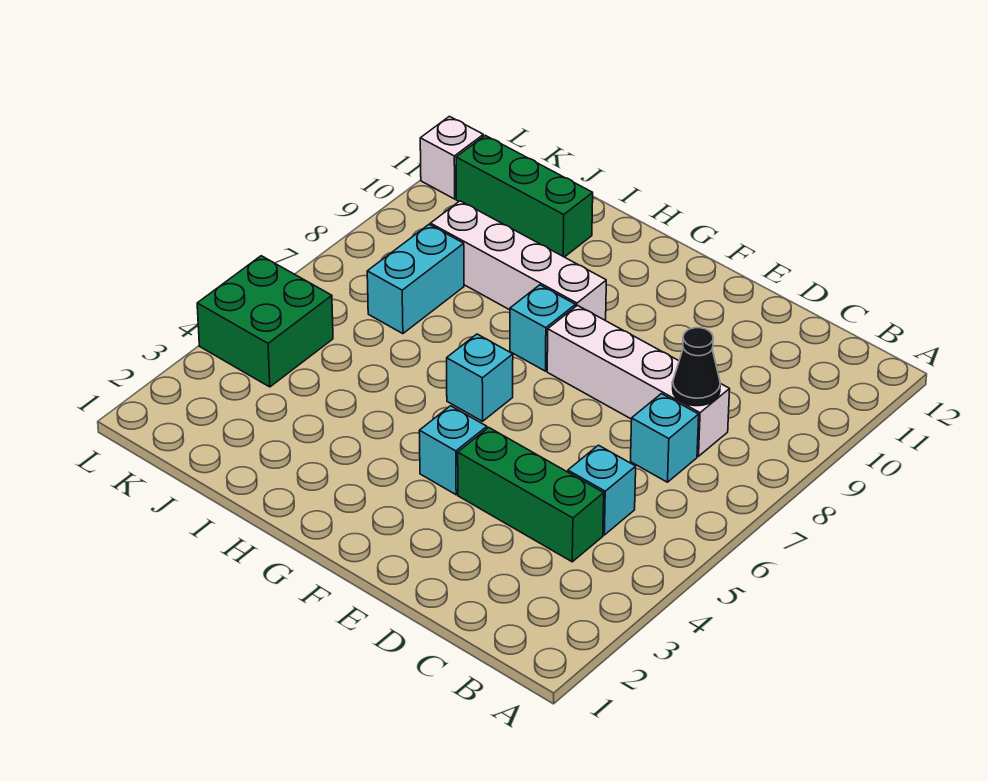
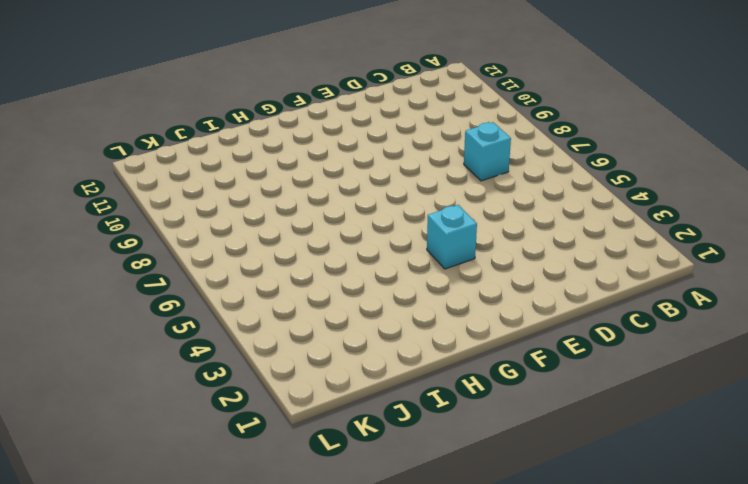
none -> green brick C4:E4 level 1
none -> cyan brick C5 level 1
none -> white brick C8:F8 level 1

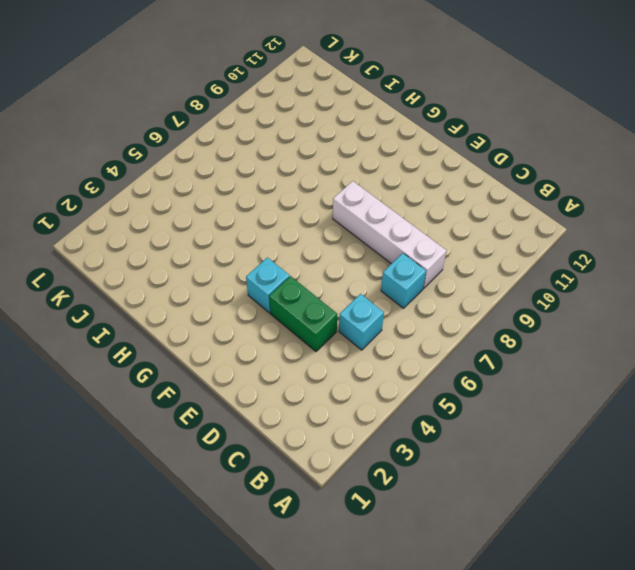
green brick D4:E4 level 1 -> green brick C4:E4 level 1
none -> cyan brick G6 level 1
none -> cyan brick G8 level 1
none -> white brick G9:J9 level 1

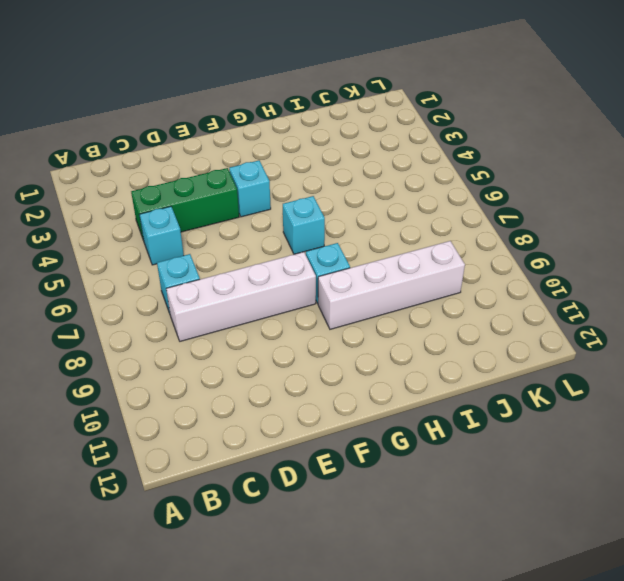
none -> green brick I11:K11 level 1
none -> cyan brick J7:J8 level 1
none -> green brick K4:L5 level 1

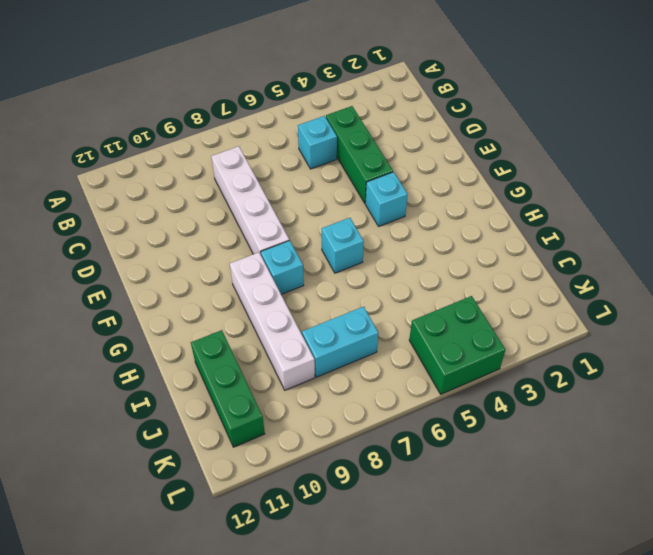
none -> cyan brick C7 level 1
none -> white brick L11 level 1
none -> black cone C8 level 2

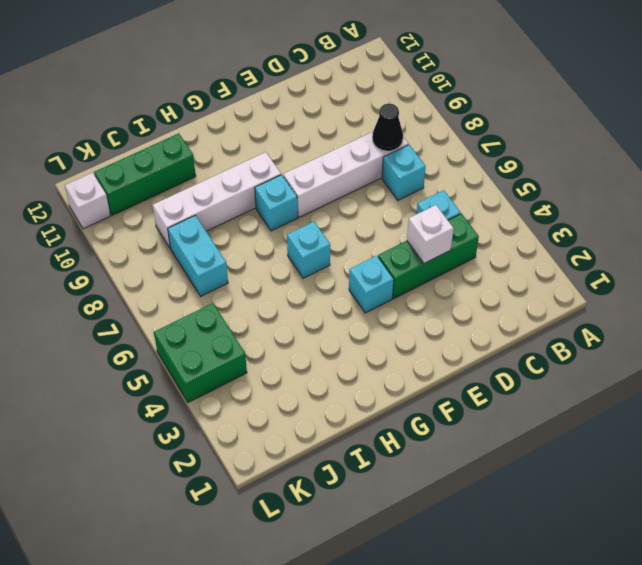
white brick D4 level 2 -> none

